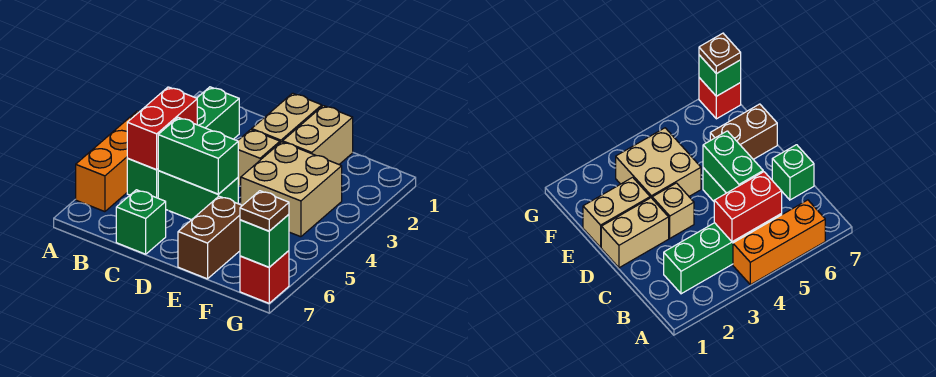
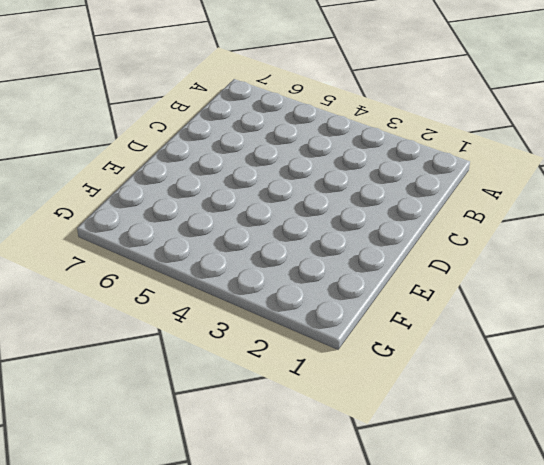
none -> orange brick A4:A6 level 1
none -> green brick B2:B5 level 1
none -> green brick C5:D5 level 1

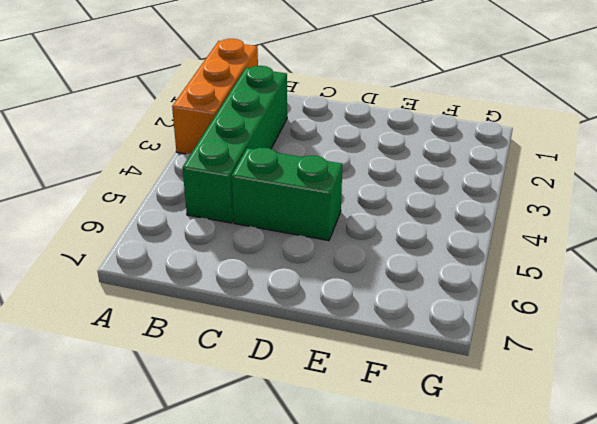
orange brick A1:A3 level 1 -> orange brick A4:A6 level 1
none -> green brick C7 level 1
none -> tan brick D1:D2 level 1
none -> tan brick D3 level 1

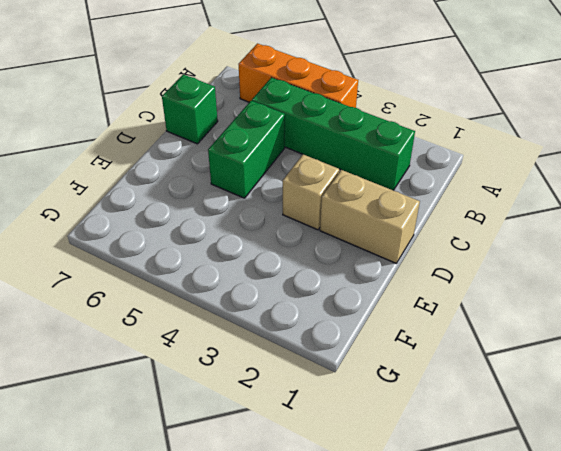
none -> tan brick E1:E2 level 1
none -> tan brick E3:F4 level 1
none -> brown brick E6:E7 level 1

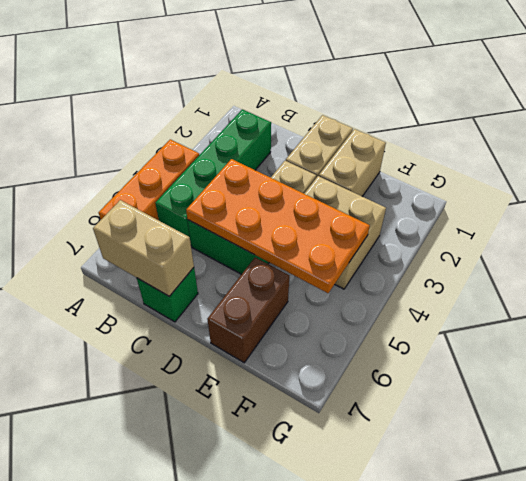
tan brick B7:C7 level 2 -> none
orange plate C4:F5 level 2 -> green brick C5:D5 level 2
none -> red brick G7 level 1
none -> red brick B4:B5 level 2
none -> green brick G7 level 2

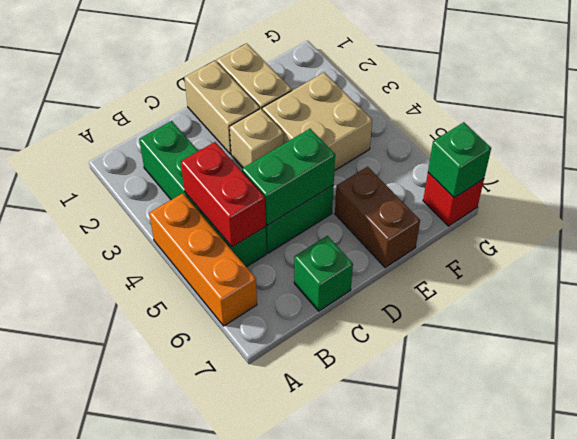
none -> brown plate G7 level 3

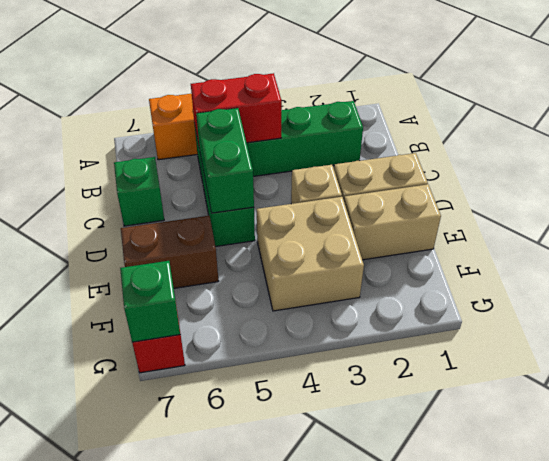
none -> brown plate G7 level 3

